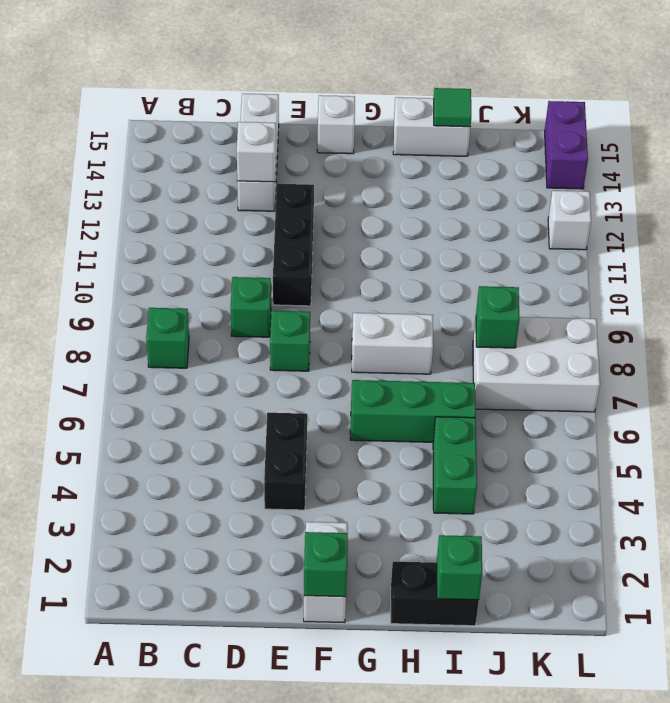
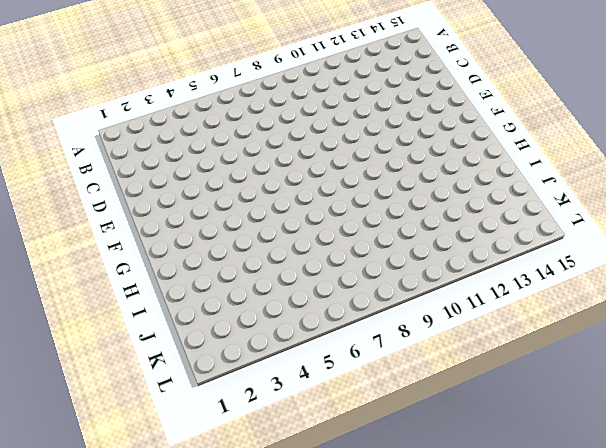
none -> green brick B8 level 1
none -> green brick D9 level 1
none -> white brick D13:D15 level 1

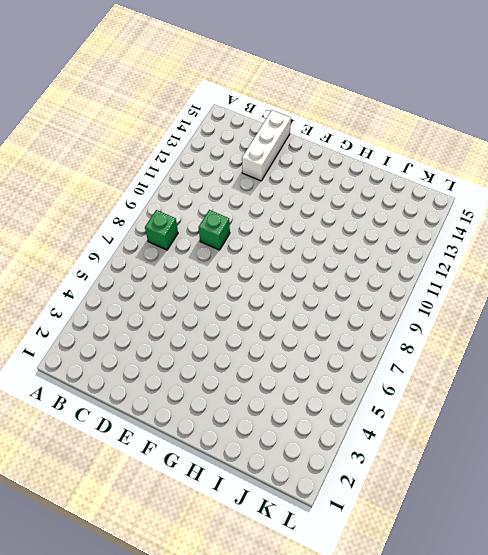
none -> black brick E4:E5 level 1
none -> green brick E8 level 1
none -> black brick E10:E12 level 1

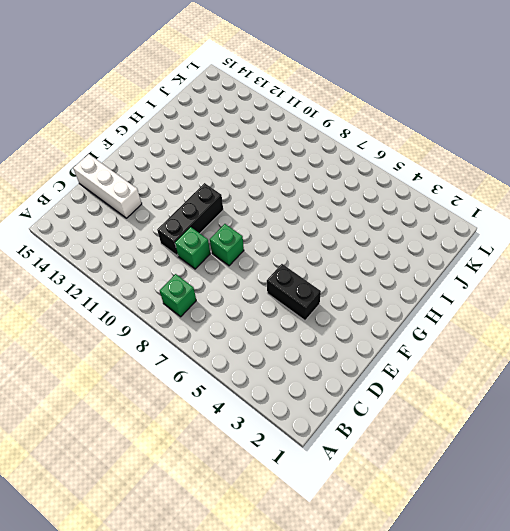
black brick D10:F10 level 1 -> black brick E10:E12 level 1
none -> white brick F1:F2 level 1
none -> white brick F15 level 1
none -> green brick G6:I6 level 1

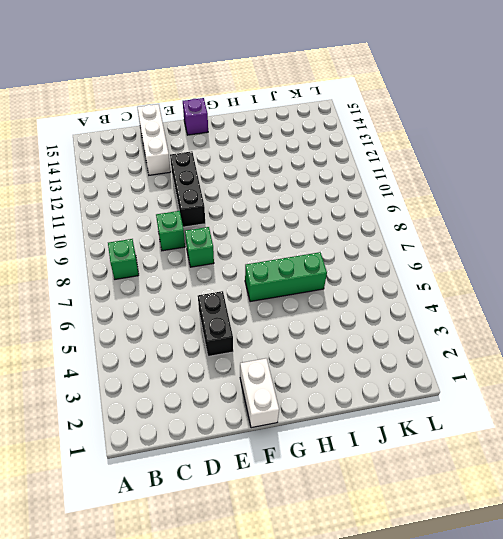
purple brick F15 level 1 -> white brick F15 level 1
none -> white brick G8:H8 level 1
none -> black brick H1:I1 level 1
none -> white brick H15:I15 level 1

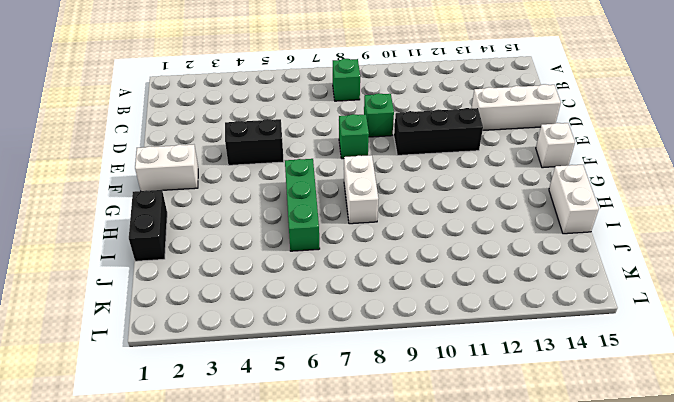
none -> green brick I4:I5 level 1
none -> white brick J7:L8 level 1
none -> white brick L12 level 1

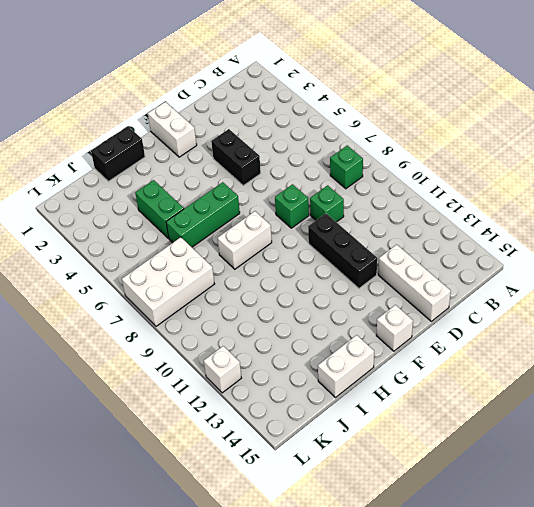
none -> purple brick L14:L15 level 1
none -> white brick D13 level 2
none -> green brick F1 level 2

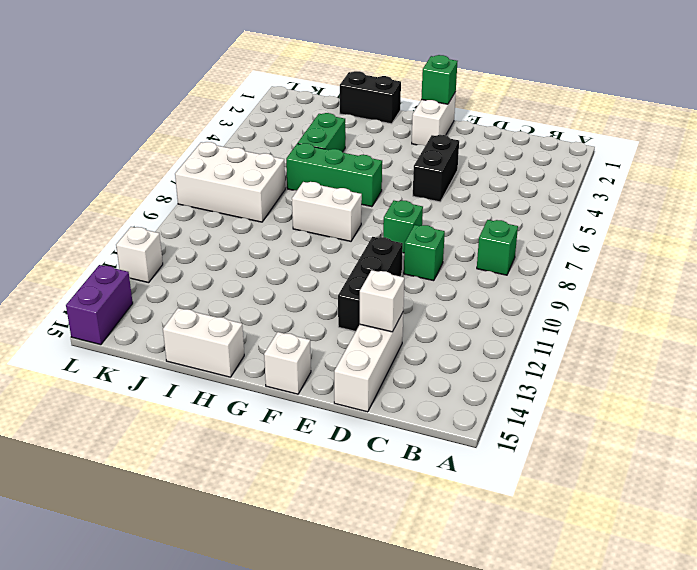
none -> green brick I1 level 2
none -> green tile I15 level 2
none -> green brick J8 level 2

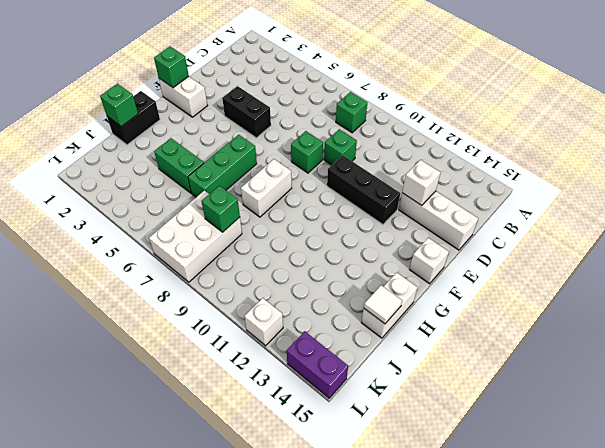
white tile I15 level 2 -> green tile I15 level 2

